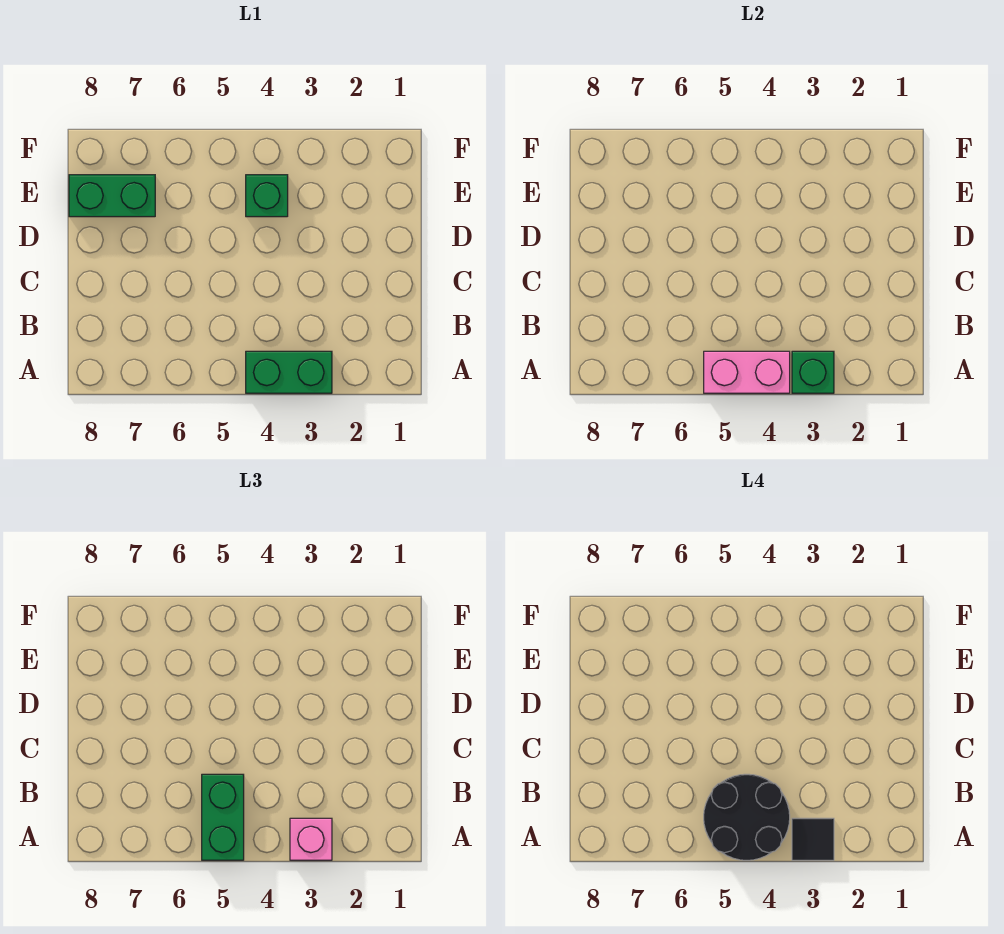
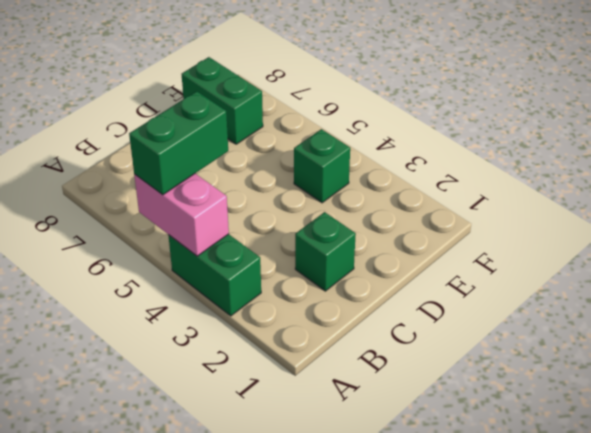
green brick C2 level 1 -> green brick A3 level 2
none -> pink brick A3 level 3
none -> black tile A3 level 4

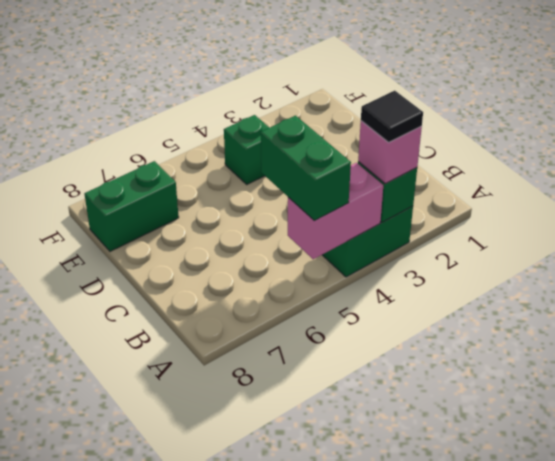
none -> black round brick A4:B5 level 4

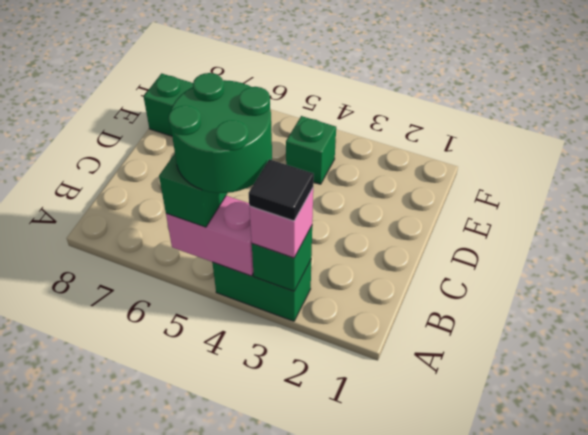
green round brick A4:B5 level 4 -> black round brick A4:B5 level 4

